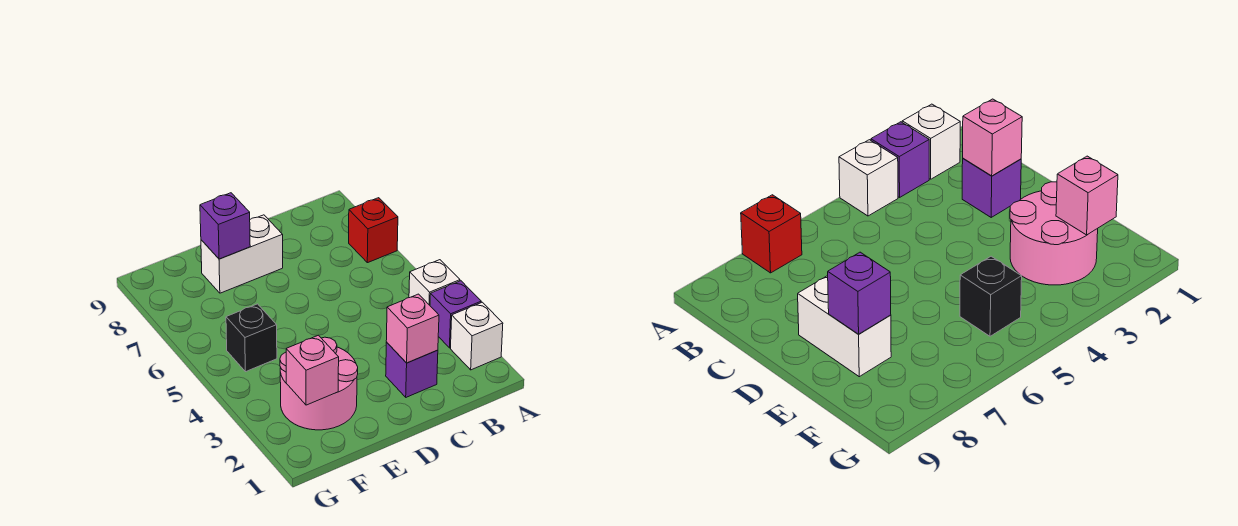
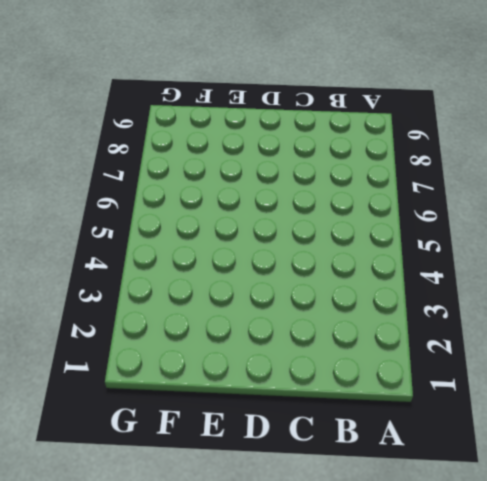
none -> white brick A2 level 1
none -> purple brick A3 level 1

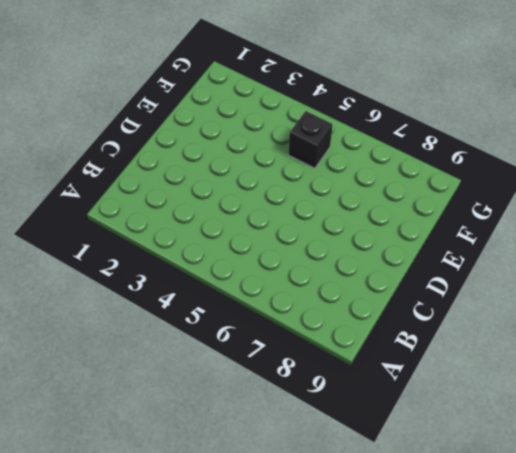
none -> white brick A2 level 1
none -> purple brick A3 level 1

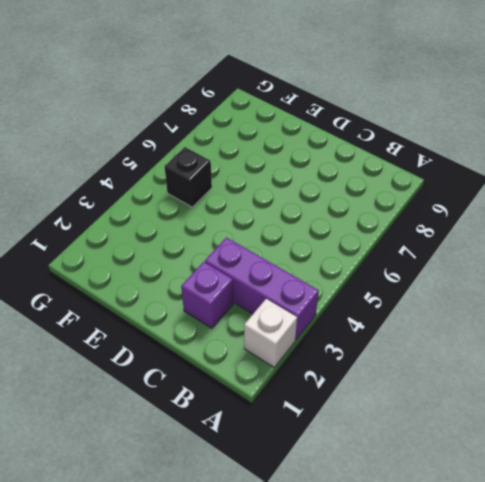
purple brick A3:C3 level 1 -> purple brick A3 level 1
none -> white brick A4 level 1
none -> red brick A7 level 1

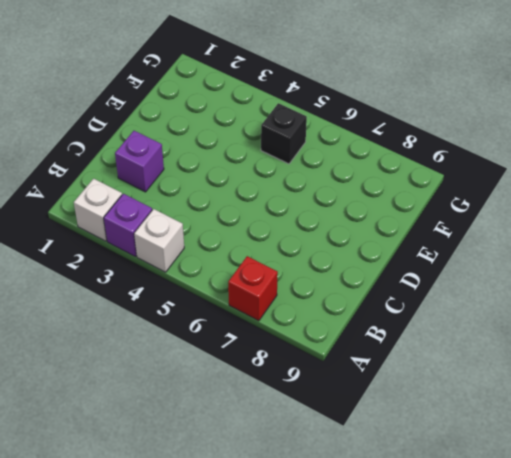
none -> white brick D8:E8 level 1
none -> pink round brick E2:F3 level 1

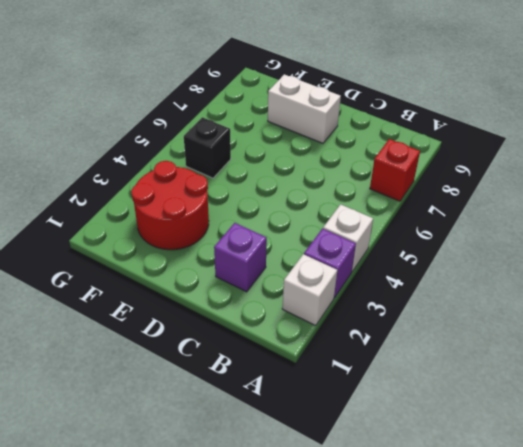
red round brick E2:F3 level 1 -> pink round brick E2:F3 level 1
none -> pink brick C2 level 2
none -> purple brick E8 level 2

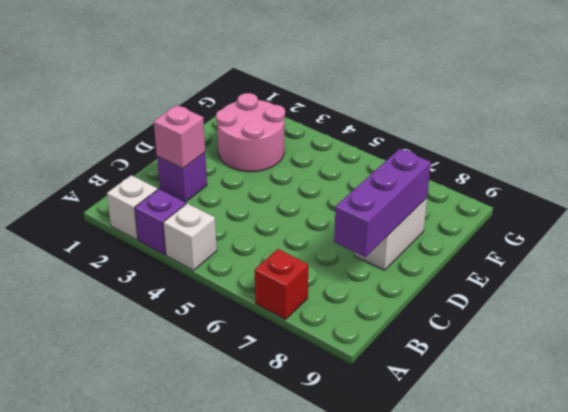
purple brick C8:E8 level 2 -> purple brick E8 level 2
none -> black brick F5 level 1
none -> pink brick F2 level 2

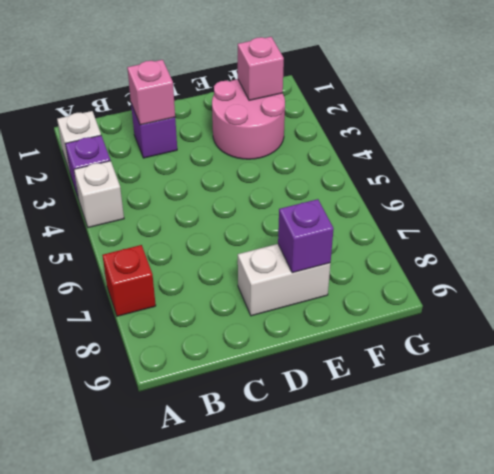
none -> black brick F5 level 1

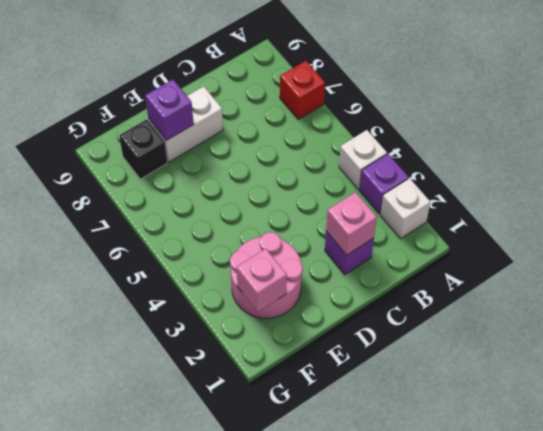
black brick F8 level 1 -> black brick F5 level 1

